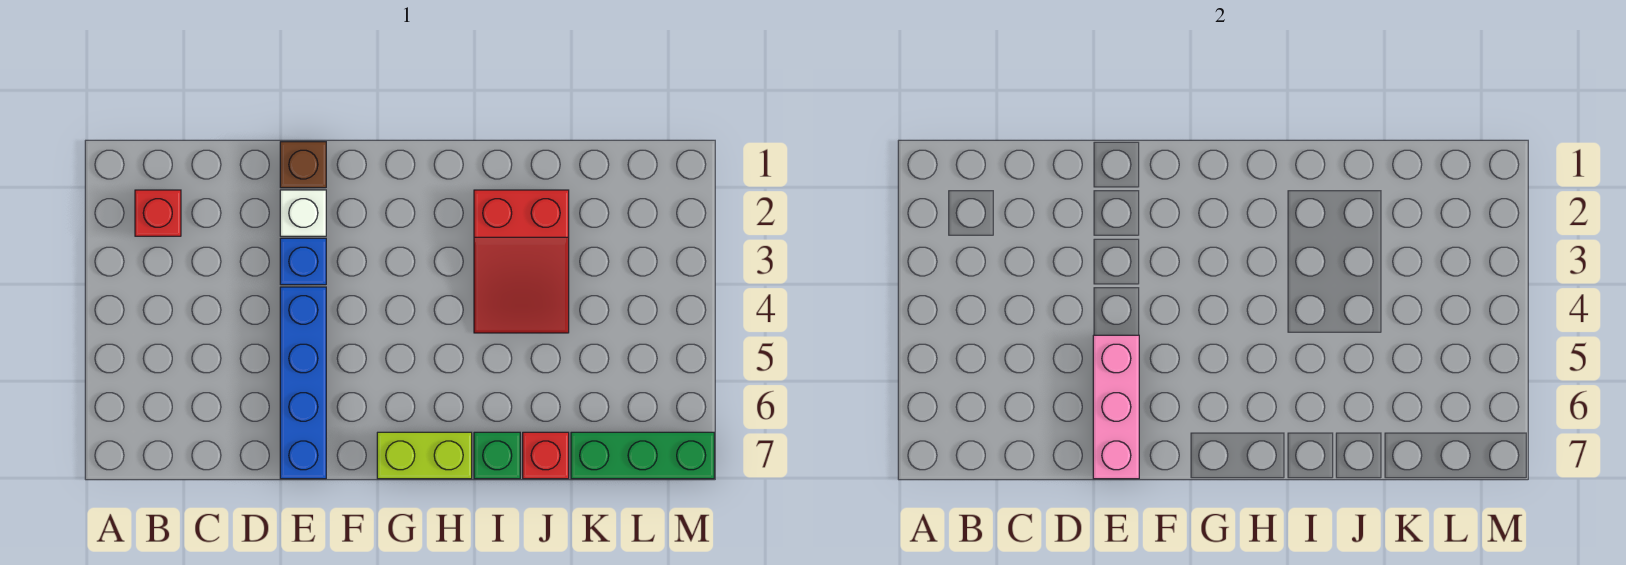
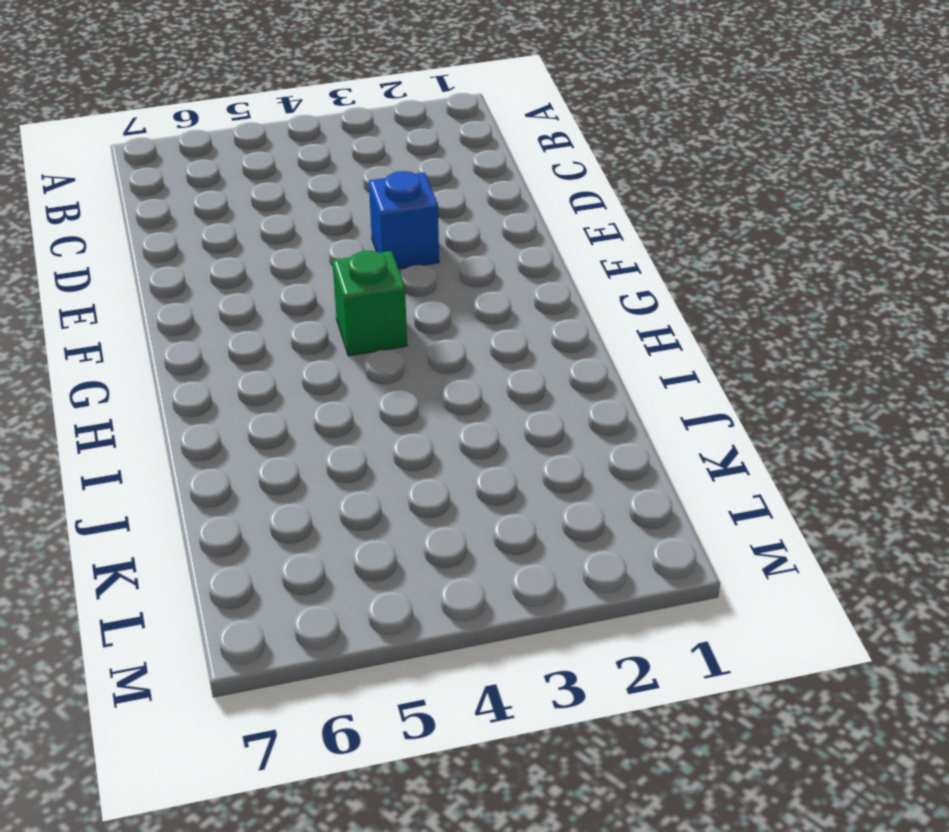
green brick G4 level 1 -> green brick I7 level 1
none -> red brick B2 level 1
none -> brown brick E1 level 1

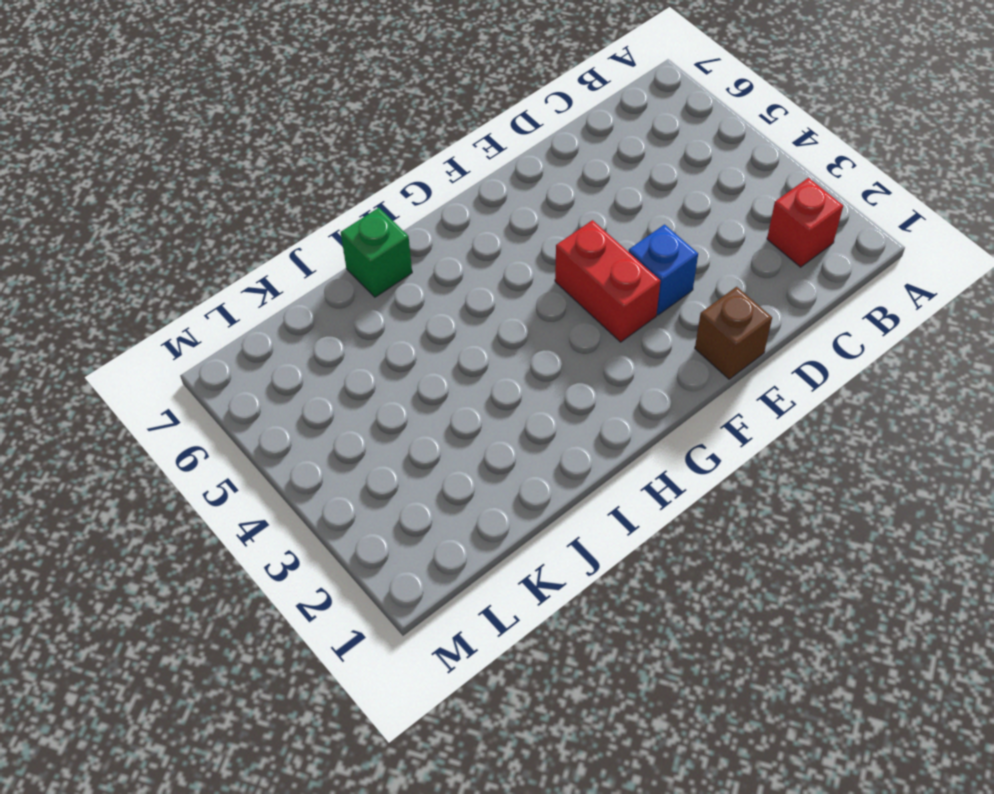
red brick F3:F4 level 1 -> none
none -> white brick E2 level 1
none -> blue brick E4:E7 level 1

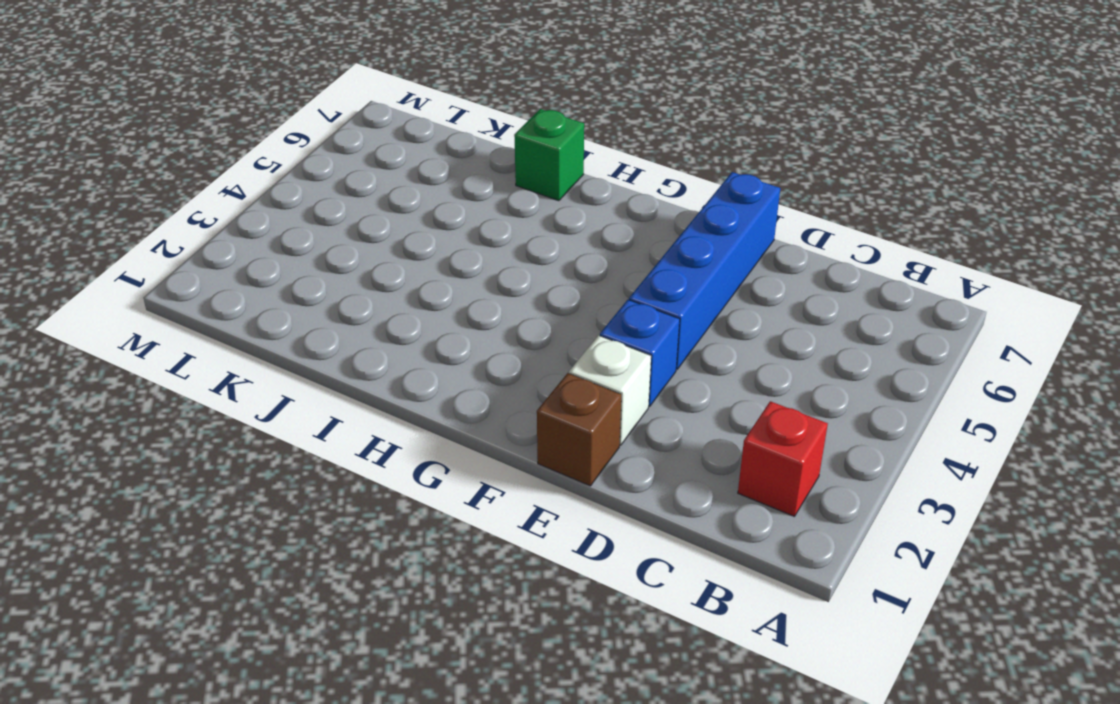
none -> lime brick G7:H7 level 1
none -> red slope I2:J4 level 1 top 2

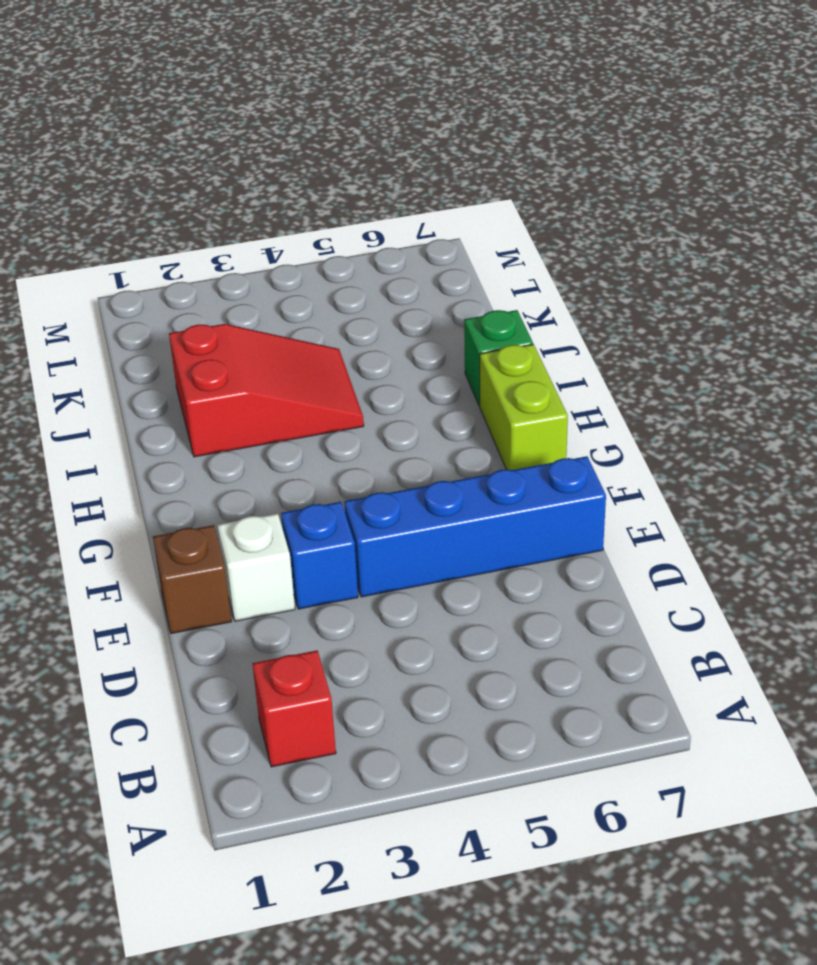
none -> red brick J7 level 1
none -> green brick K7:M7 level 1

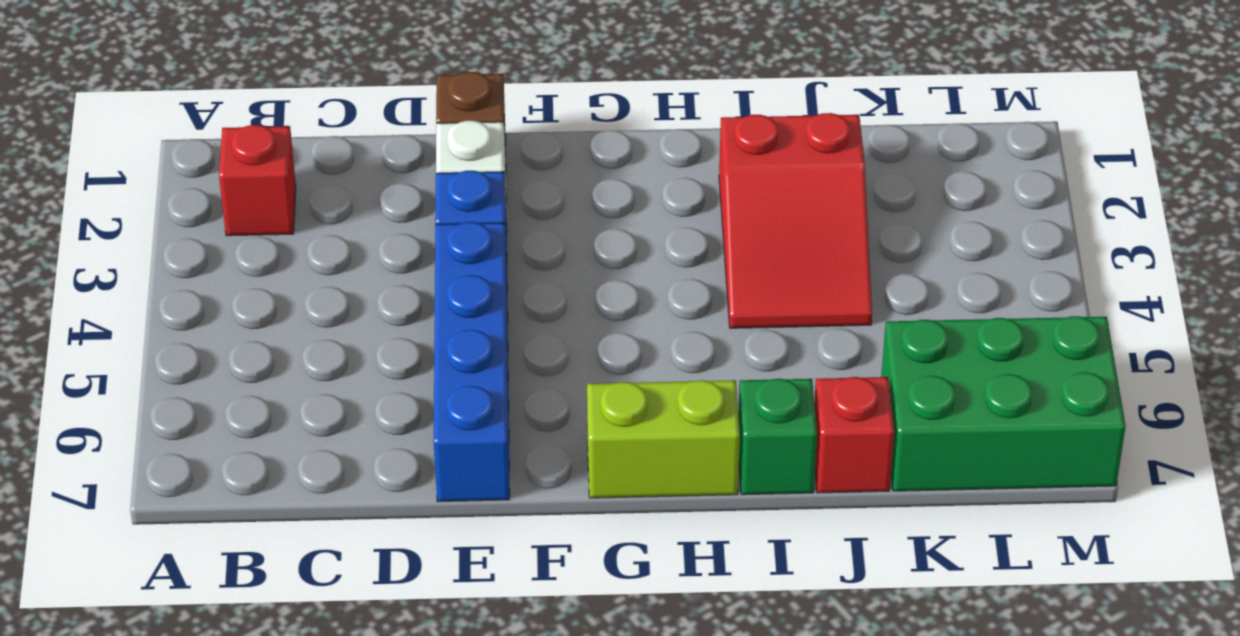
green brick K6:M7 level 1 -> green brick K7:M7 level 1
none -> pink brick E5:E7 level 2

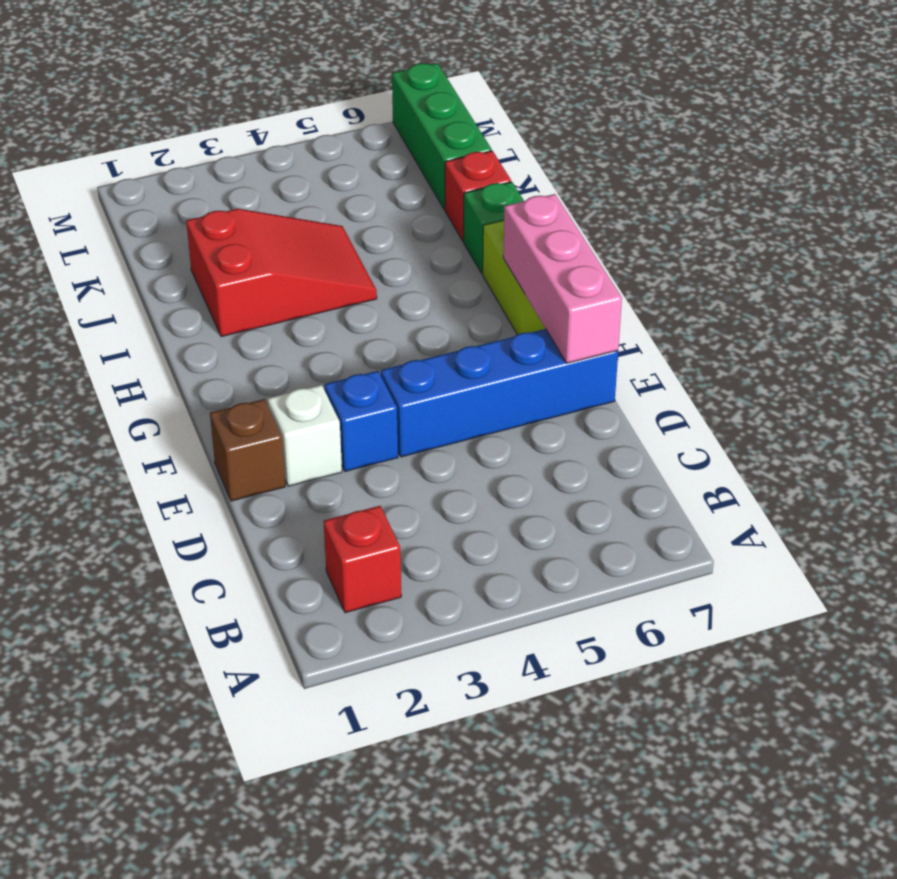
pink brick E7:G7 level 2 -> pink brick E5:E7 level 2

